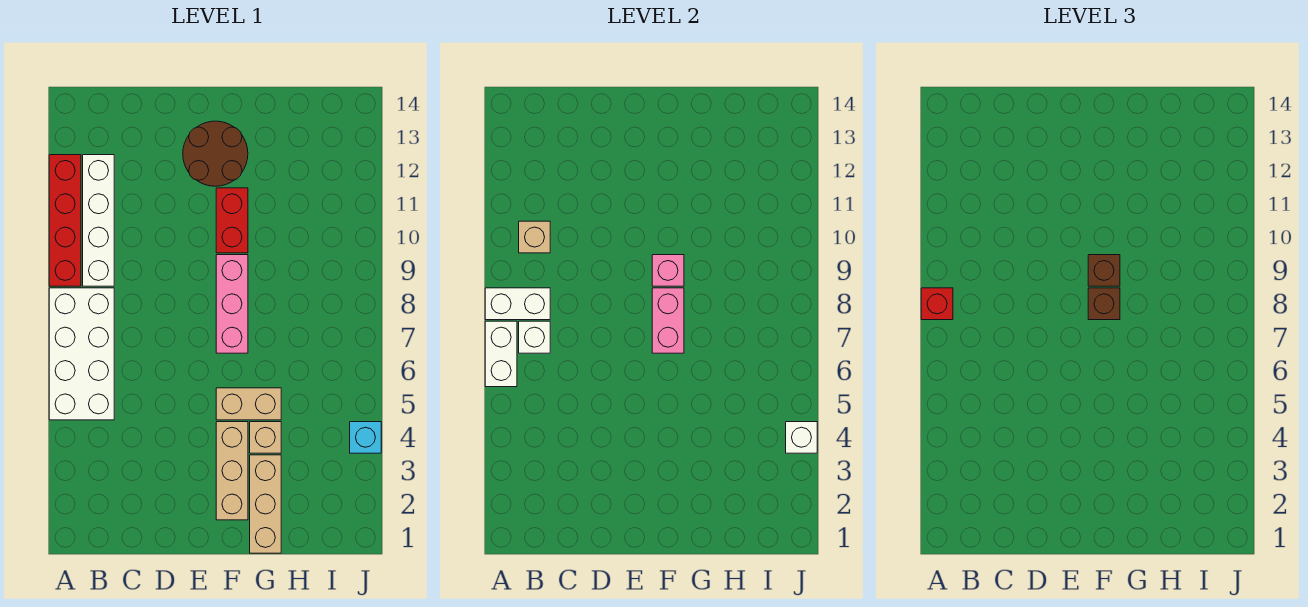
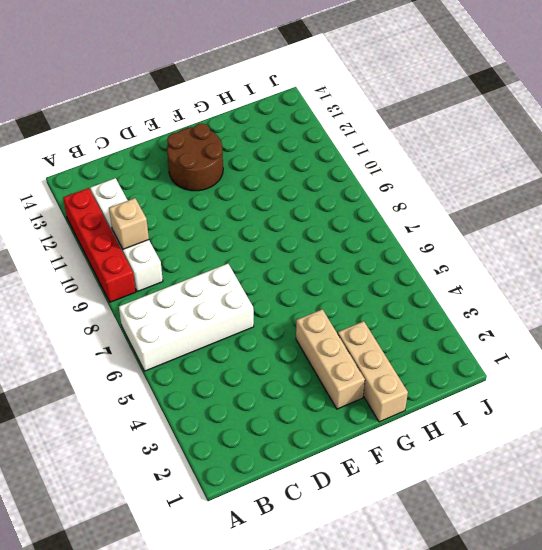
white brick A6:D7 level 1 -> white brick A5:B8 level 1
none -> tan brick F5:G5 level 1
none -> pink brick F7:F9 level 1
none -> red brick F10:F11 level 1

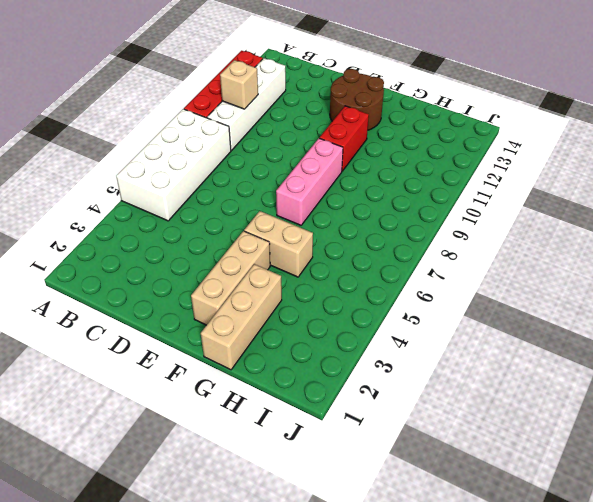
none -> tan brick G4 level 1
none -> cyan brick J4 level 1
none -> white brick A6:A7 level 2

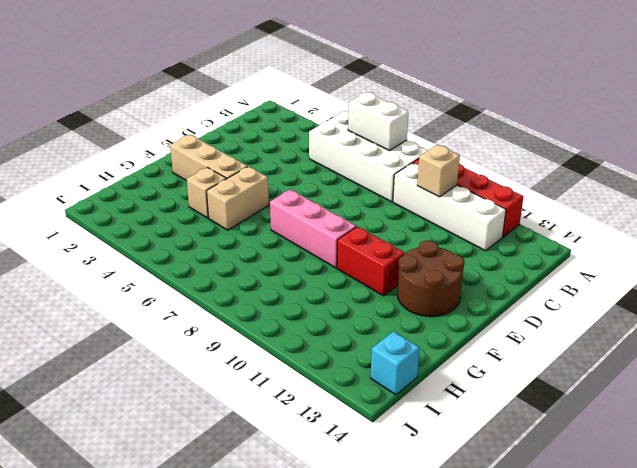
cyan brick I14 level 1 -> cyan brick J4 level 1
none -> tan brick G1:G3 level 1
none -> white brick A8:B8 level 2
none -> white brick B7 level 2

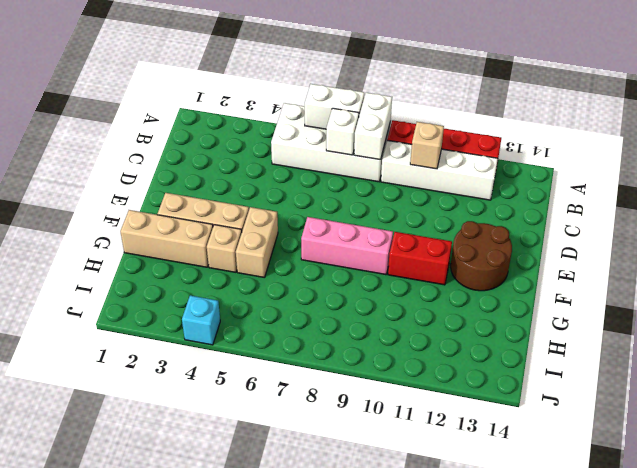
none -> pink brick F7:F8 level 2
none -> pink brick F9 level 2
none -> white brick J4 level 2

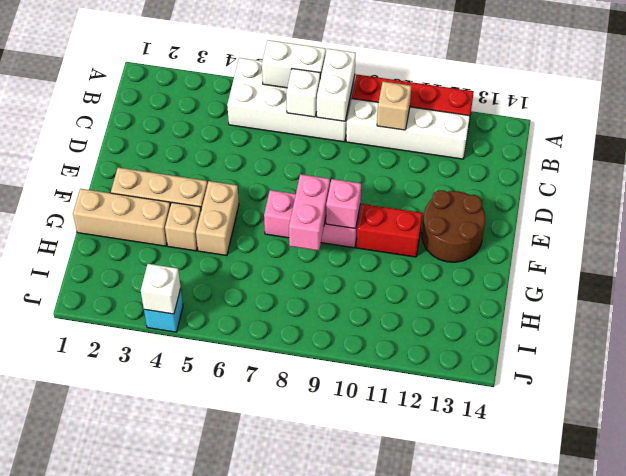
pink brick F8:G8 level 2 -> pink brick F7:F8 level 2
none -> red brick A8 level 3
none -> brown brick F8 level 3
none -> brown brick F9 level 3

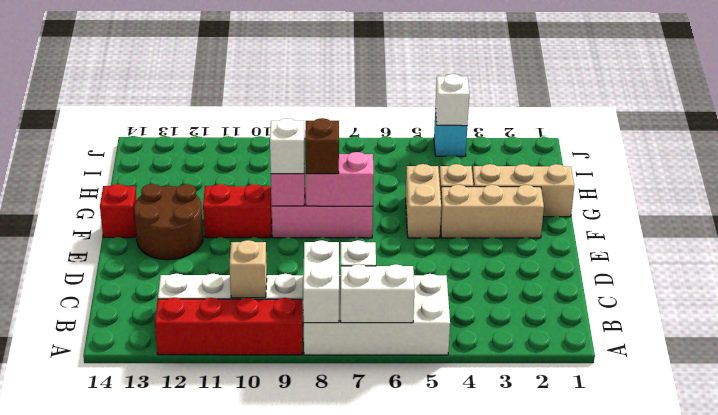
white brick F9 level 3 -> brown brick F9 level 3
red brick F14 level 1 -> red brick A8 level 3

